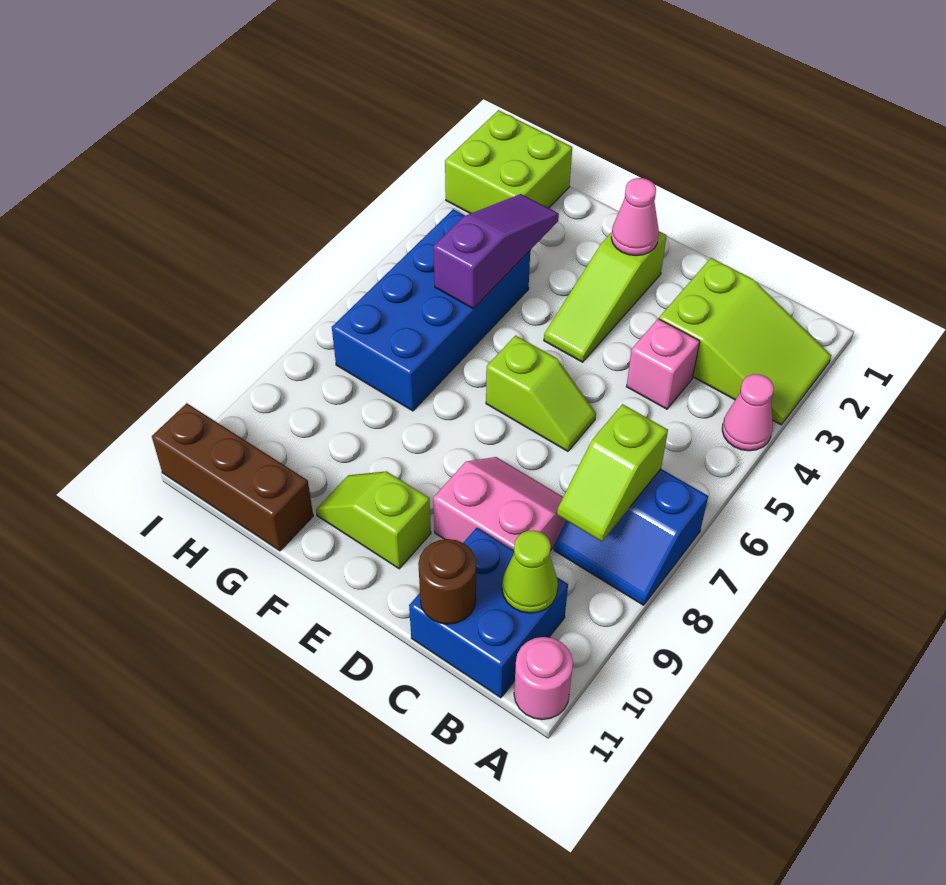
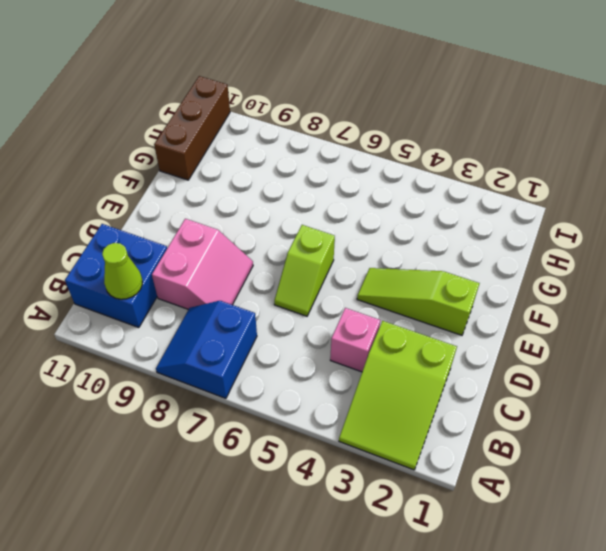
none -> pink cone A4 level 1
none -> pink round brick A11 level 1
none -> lime slope E10:F10 level 1 top E

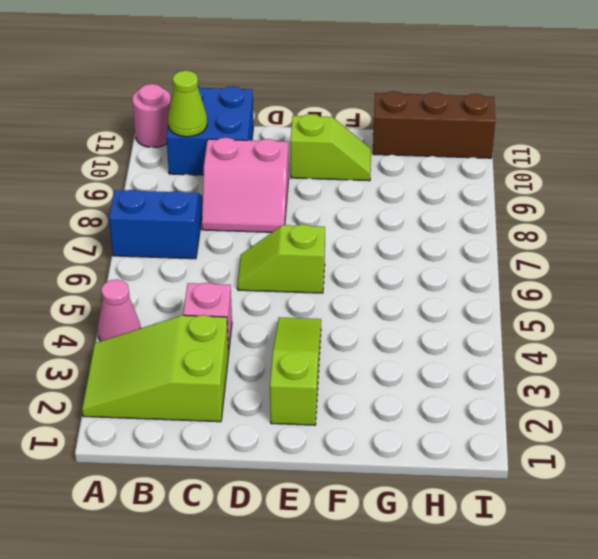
none -> blue brick G4:H7 level 1
none -> lime brick H1:I2 level 1
none -> lime slope B7:B8 level 2 top 7

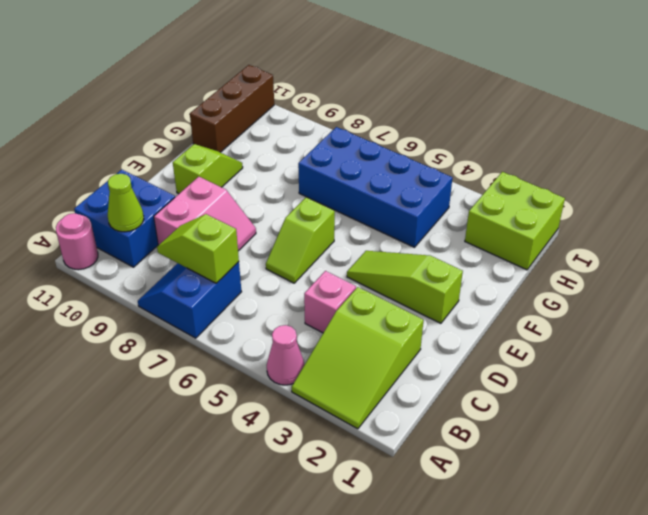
none -> brown round brick C11 level 2
none -> pink cone E2 level 2
none -> purple slope G3:G5 level 2 top 5

